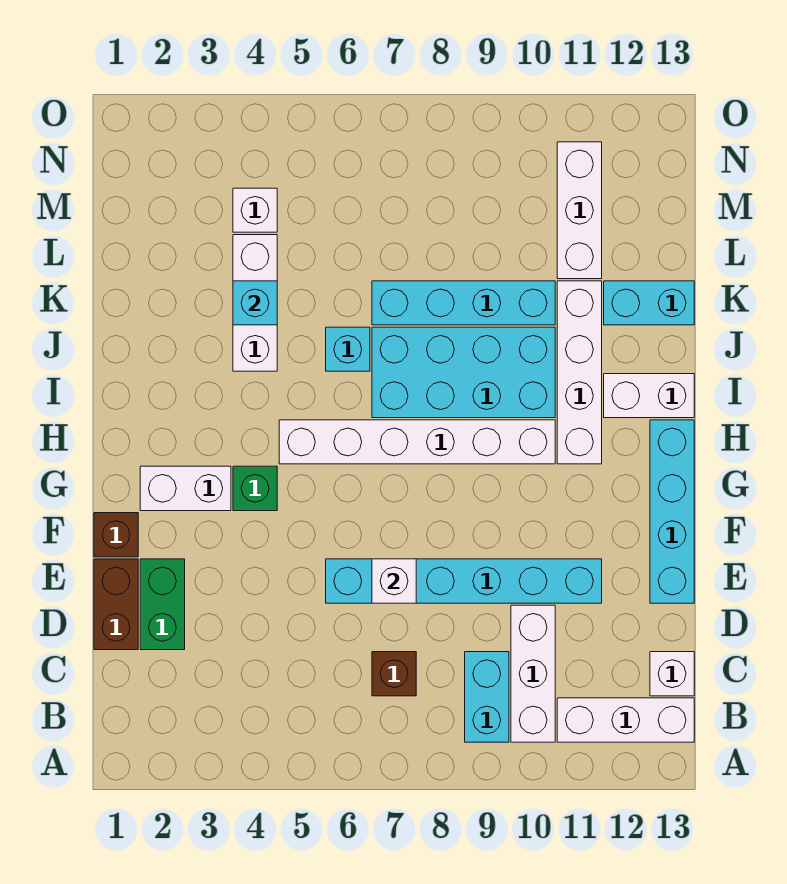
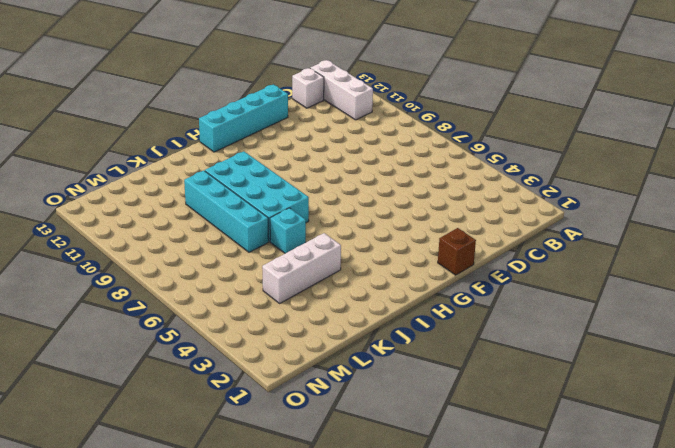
none -> cyan brick B9:C9 level 1
none -> white brick B10:D10 level 1
none -> brown brick C7 level 1

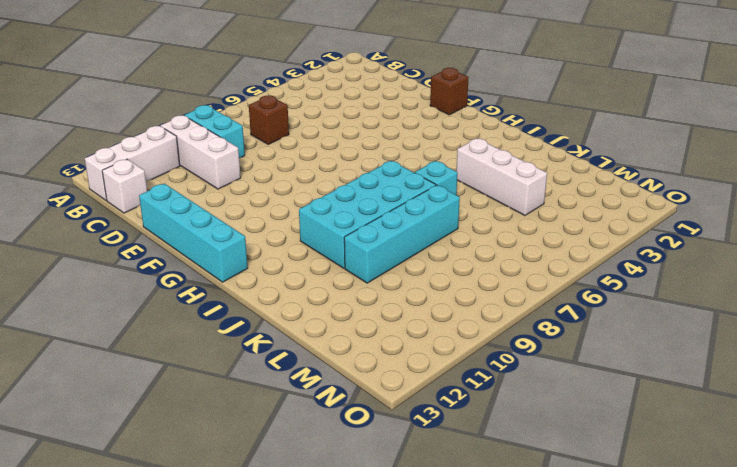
none -> brown brick D1:E1 level 1
none -> green brick D2:E2 level 1
none -> cyan brick E6:E11 level 1

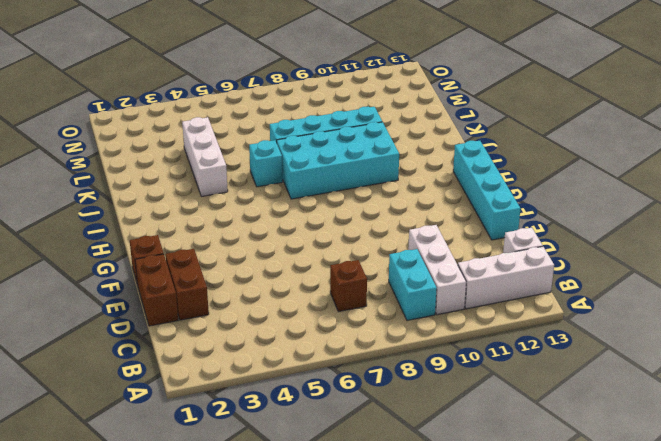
brown brick D2:E2 level 1 -> green brick D2:E2 level 1
none -> cyan brick E6:E11 level 1
none -> white brick G2:G3 level 1
none -> green brick G4 level 1

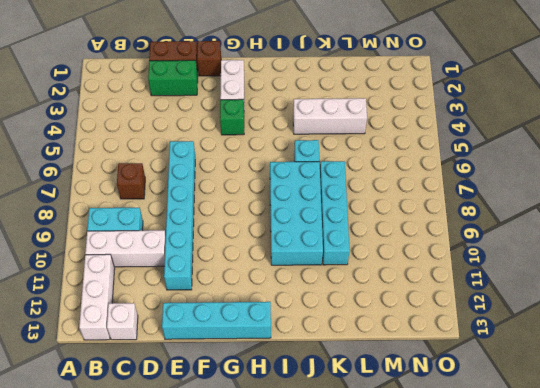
none -> white brick H5:H10 level 1
none -> white brick H11:K11 level 1
none -> white brick I12:I13 level 1

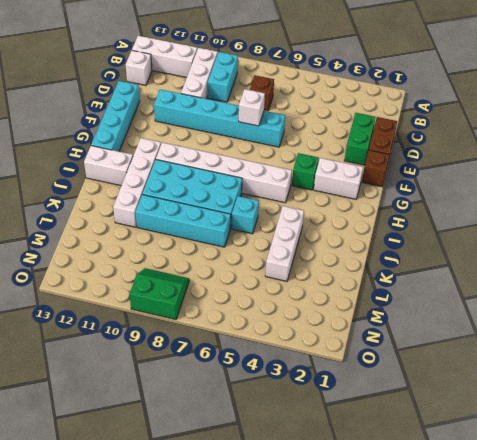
green slope N8:O9 level 1 top O -> none
none -> cyan brick K12:K13 level 1
none -> white brick L11:N11 level 1
none -> white brick M4 level 1

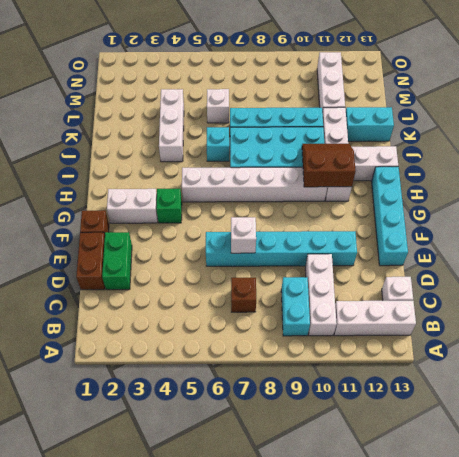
brown slope H10:I11 level 2 top H -> none
white brick L6 level 1 -> white brick M4 level 1
none -> cyan brick K4 level 2

